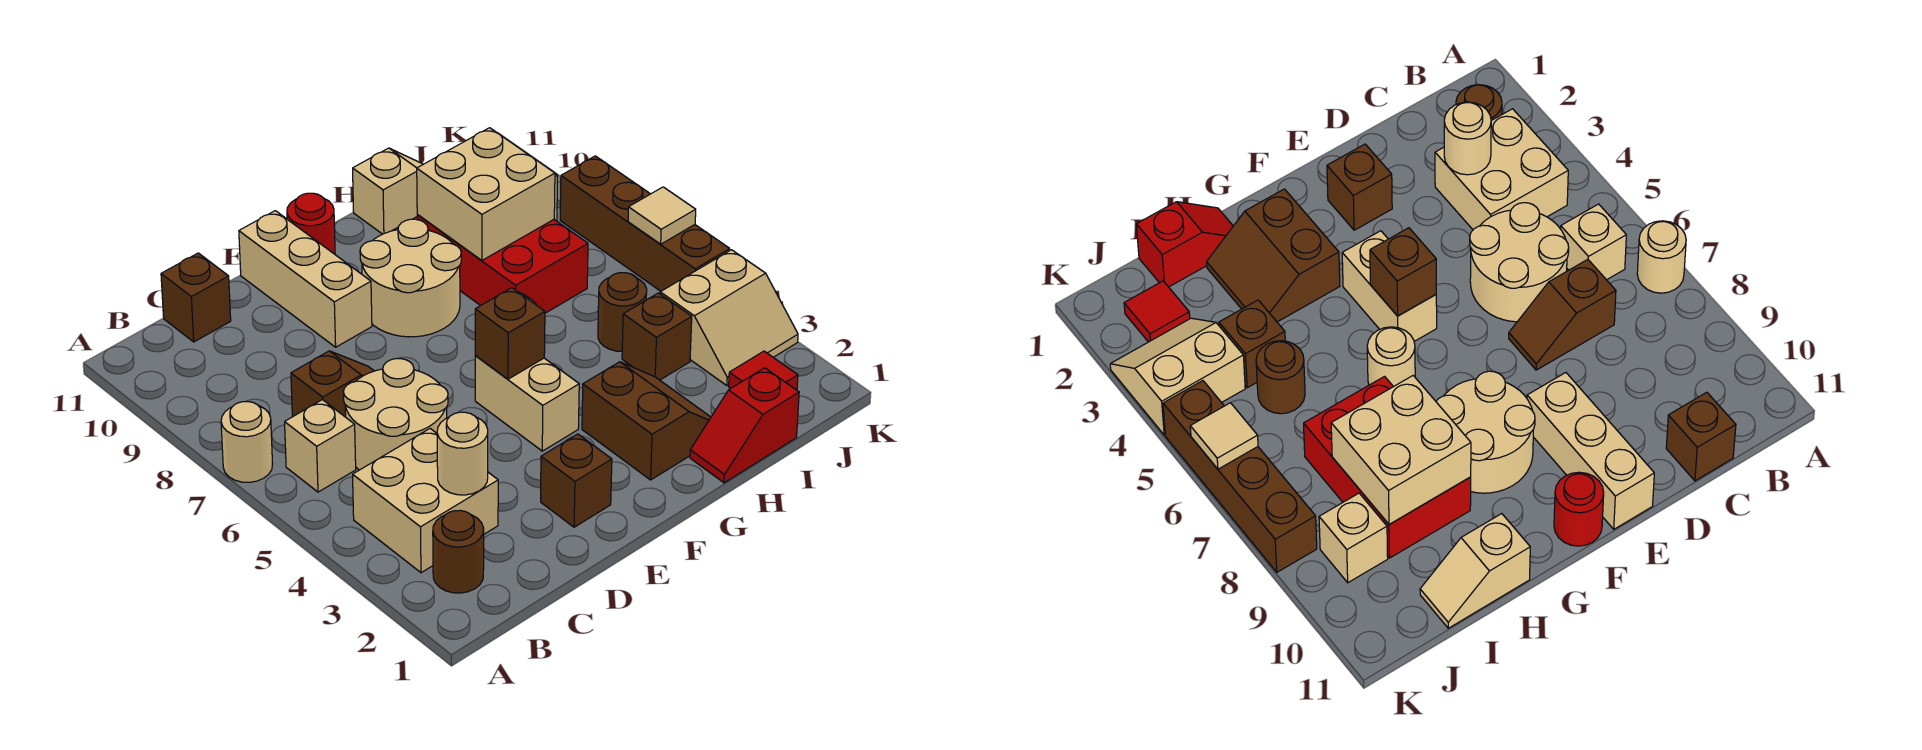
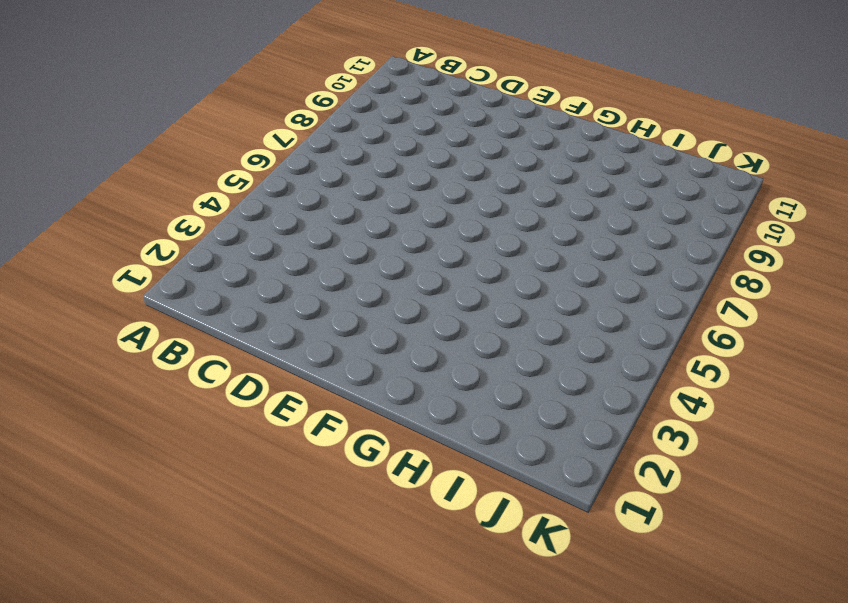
none -> tan round brick A7 level 1
none -> brown round brick B2 level 1
none -> tan brick B3:C4 level 1

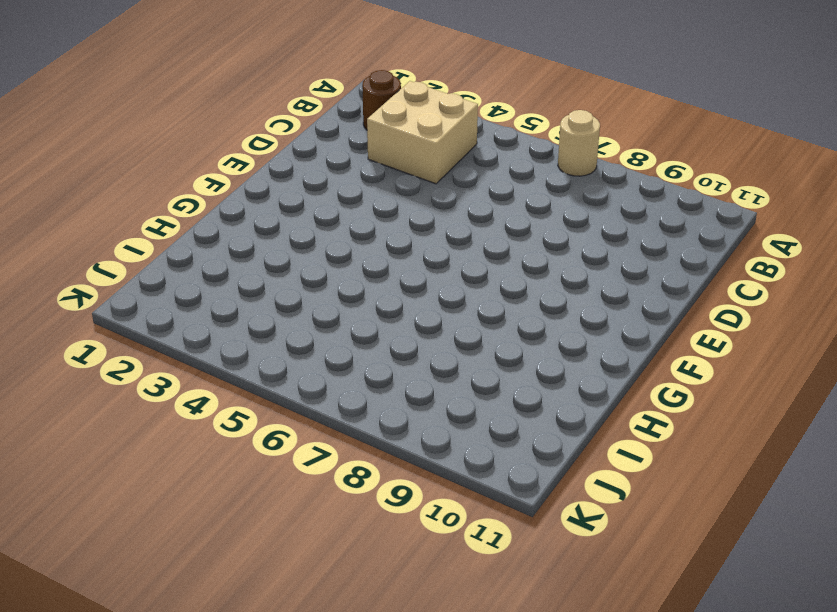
none -> tan brick B6 level 1
none -> tan round brick C5:D6 level 1
none -> brown slope C7:D7 level 1 top C

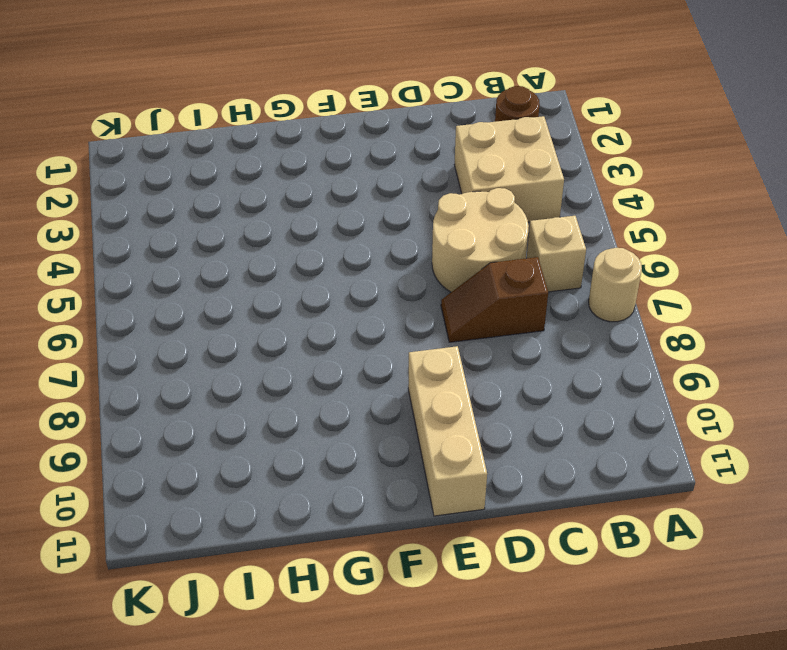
none -> brown brick C11 level 1
none -> brown brick E2 level 1
none -> tan brick F4:F5 level 1

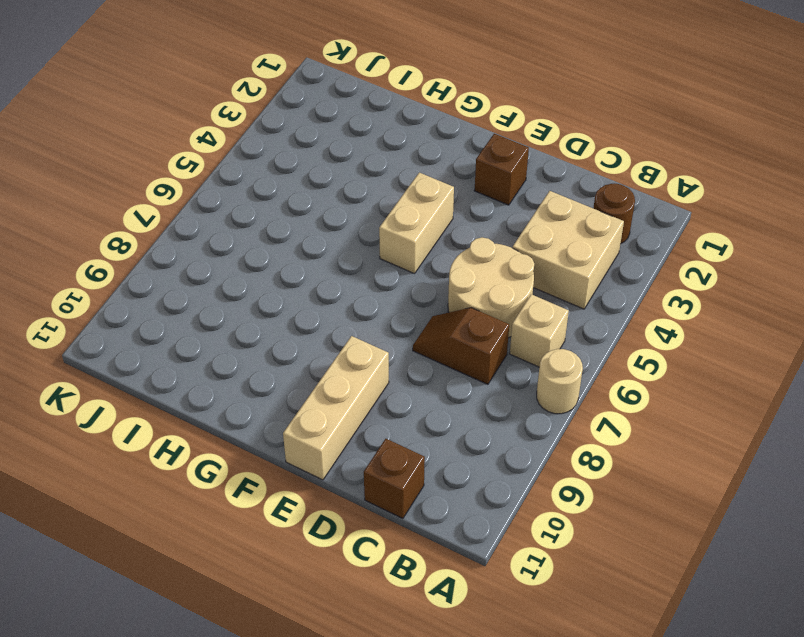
none -> tan round brick F8:G9 level 1
none -> red round brick F11 level 1
none -> brown slope G2:H3 level 1 top G

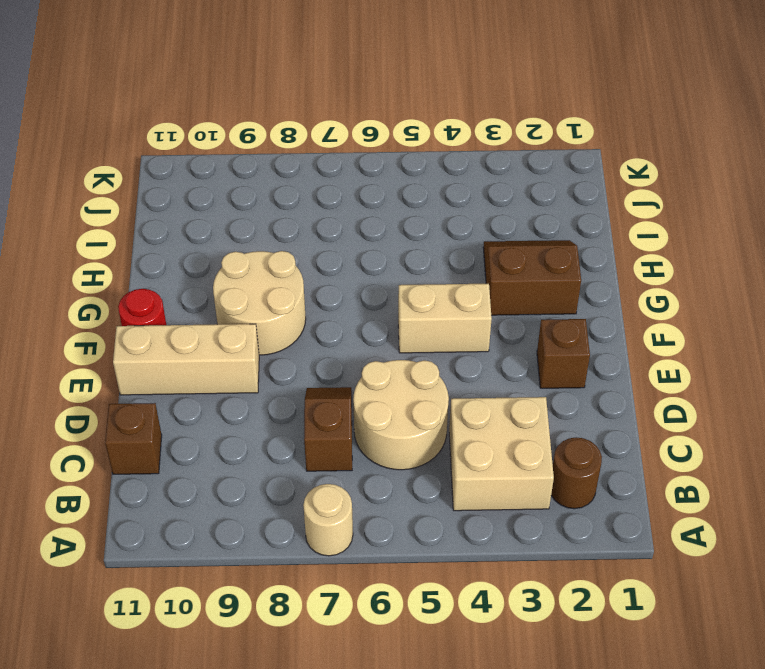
none -> tan brick B6 level 1
none -> tan round brick G6 level 1
none -> red slope H1:I1 level 1 top I

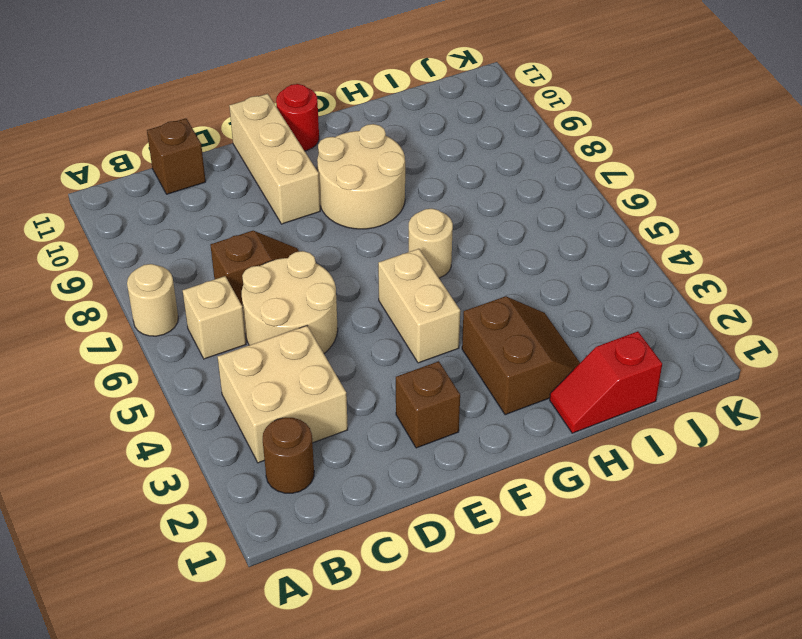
none -> red brick H7:I9 level 1
none -> tan slope H11:I11 level 1 top H
none -> brown brick I4 level 1

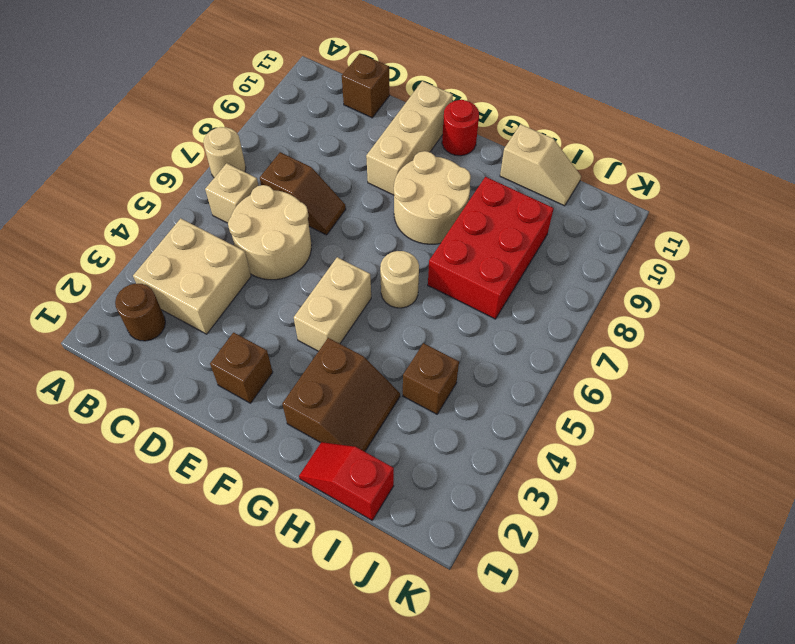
none -> brown round brick I5 level 1
none -> red tile J2 level 1
none -> tan slope J3:K4 level 1 top 4

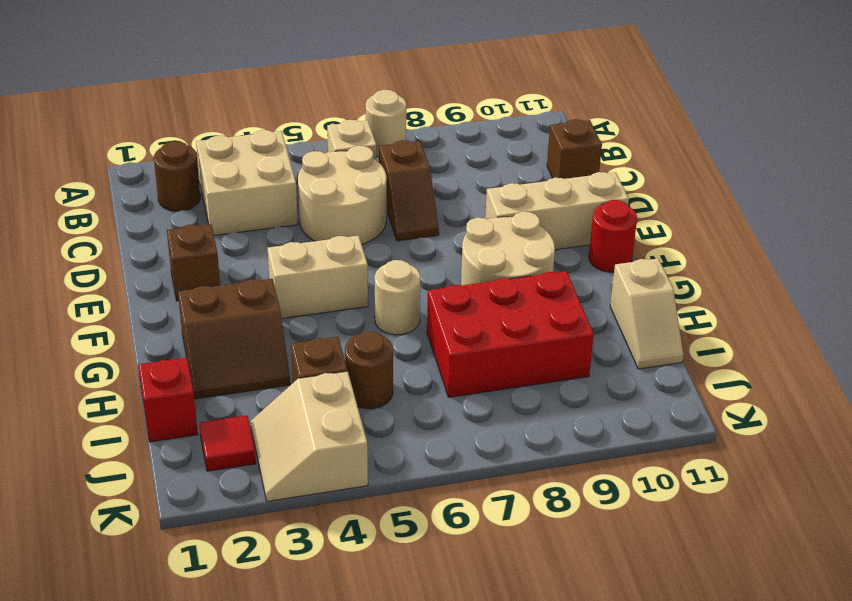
none -> tan brick J9 level 1
none -> brown brick K5:K8 level 1
none -> tan round brick C3 level 2

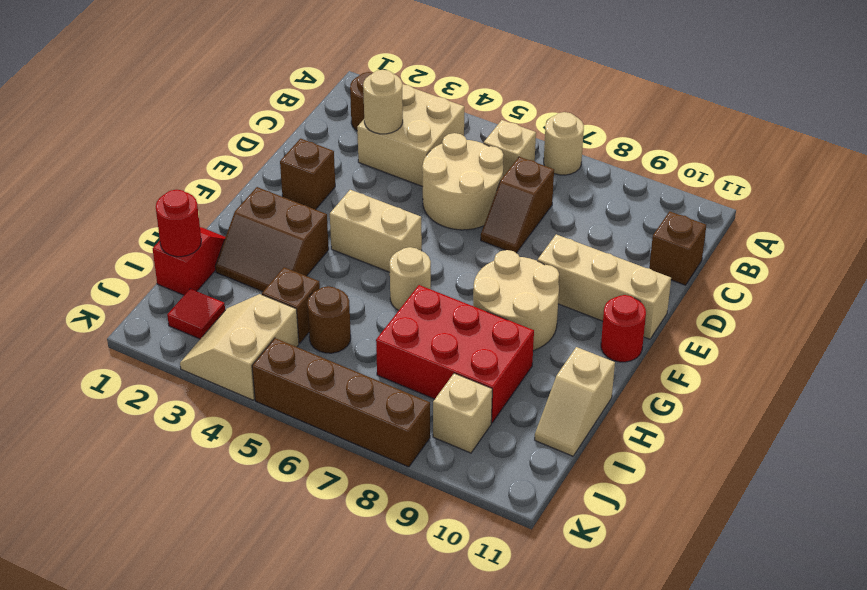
red round brick I1 level 2 -> none
none -> brown brick F5 level 2
none -> tan brick H8:I9 level 2
none -> tan tile K6 level 2

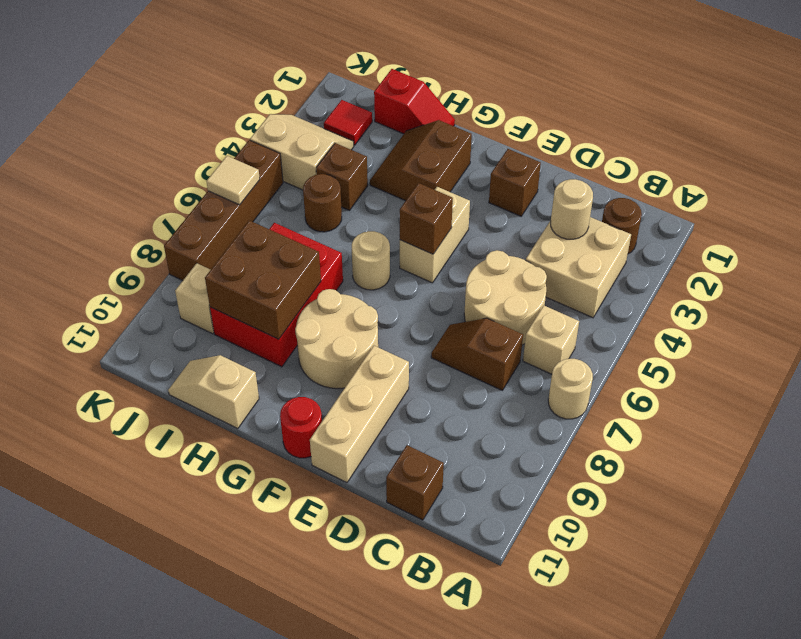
brown brick H8:I9 level 2 -> tan brick H8:I9 level 2

